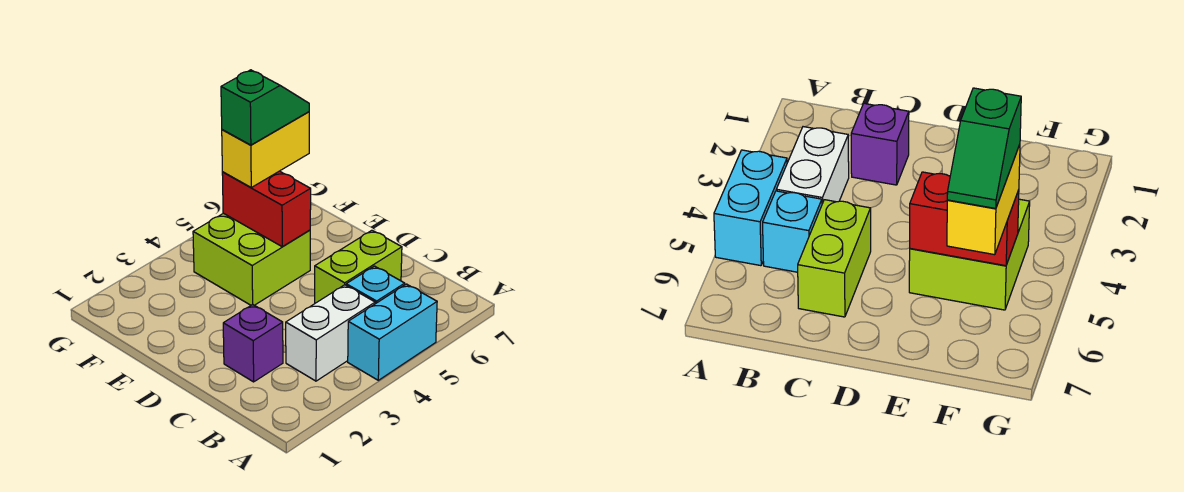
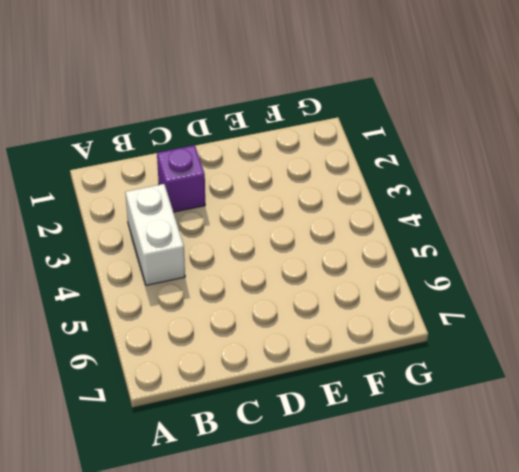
none -> cyan brick A4:A5 level 1
none -> cyan brick B5 level 1

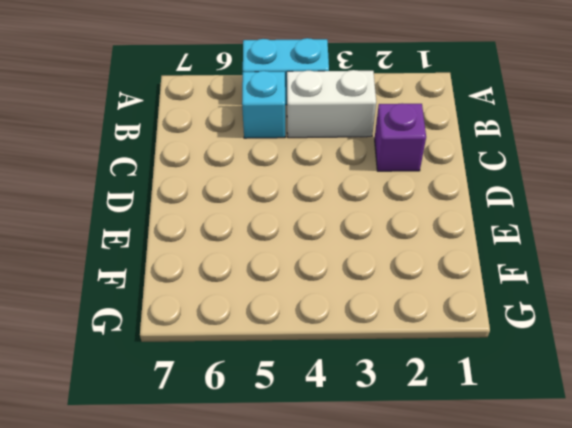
none -> lime brick C5:C6 level 1
none -> lime brick E4:F5 level 1

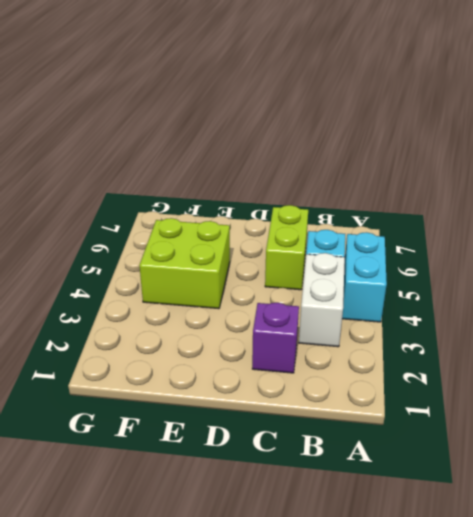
none -> red brick E5:F5 level 2
none -> yellow brick F5:F6 level 3

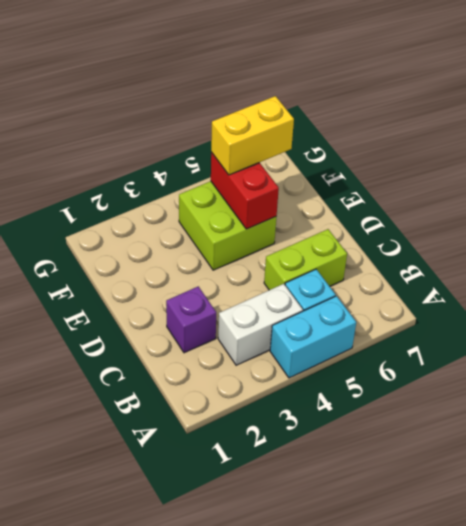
none -> green slope F5:F6 level 4 top 5

